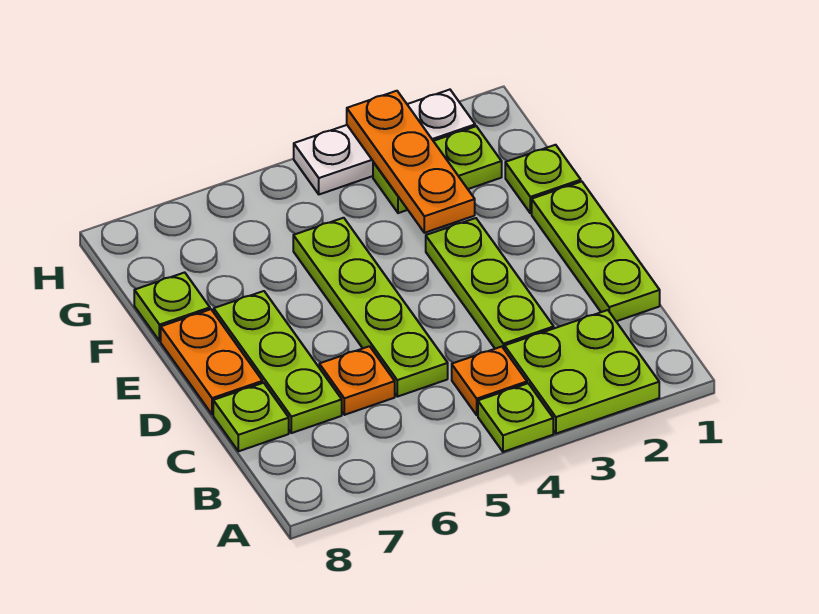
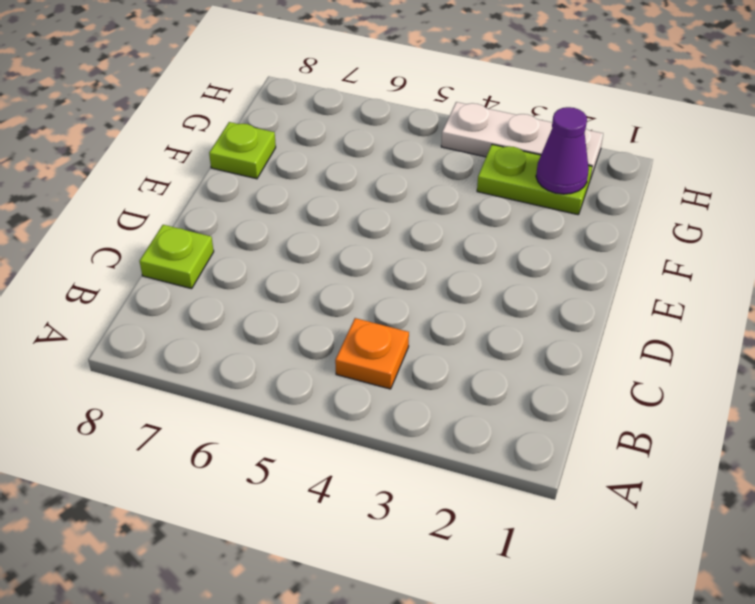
purple cone G2 level 2 -> none
none -> lime plate A2:B3 level 1
none -> lime plate A4 level 1
none -> lime plate C1:E1 level 1

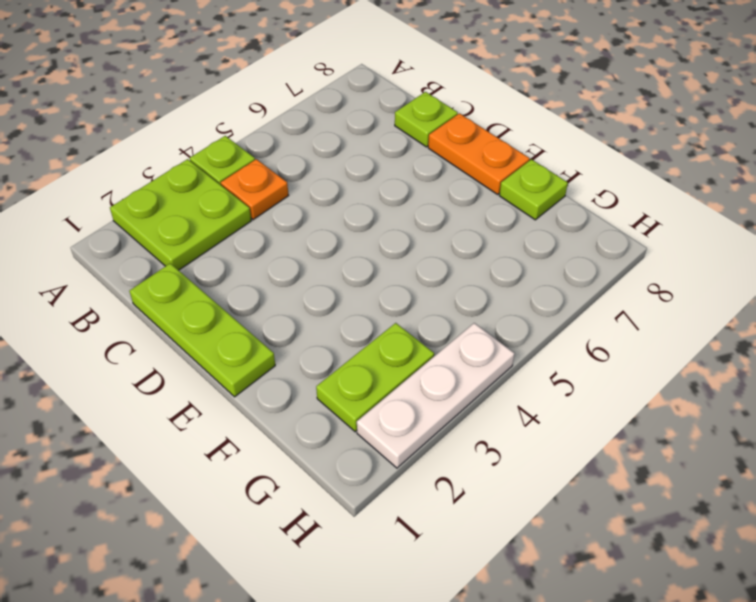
none -> lime plate C3:E3 level 1
none -> lime plate C5:F5 level 1
none -> orange plate C6 level 1

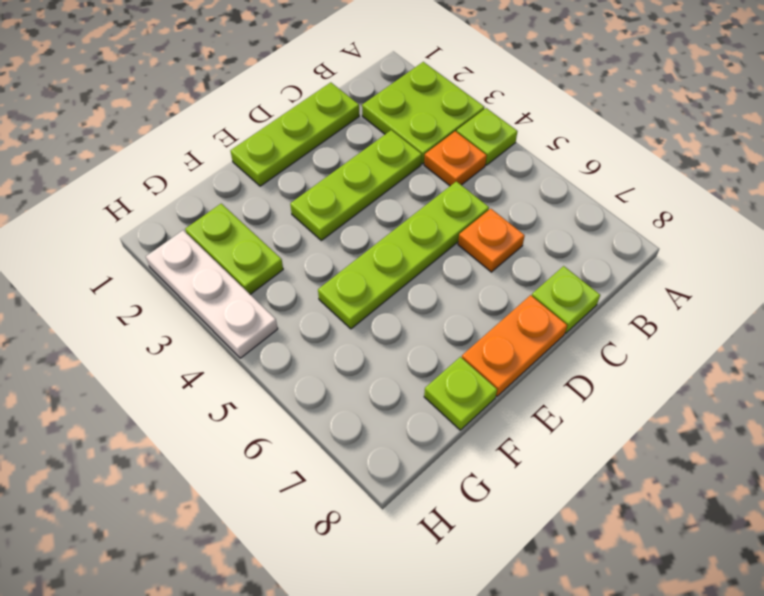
none -> lime plate C7:E7 level 1
none -> lime plate F1 level 1
none -> orange plate F3:H3 level 2

